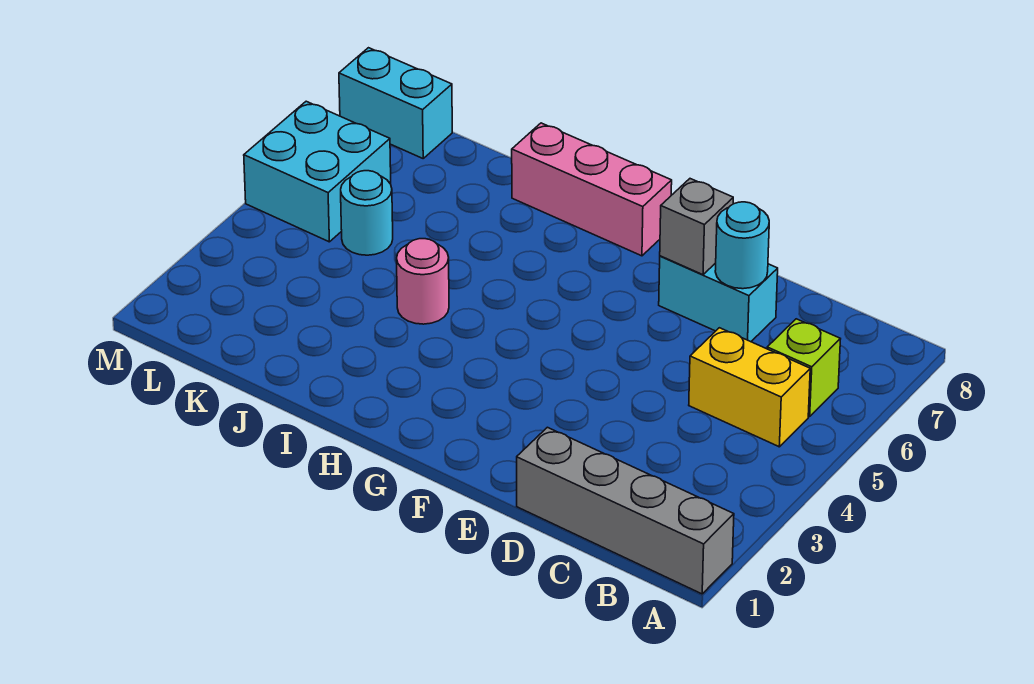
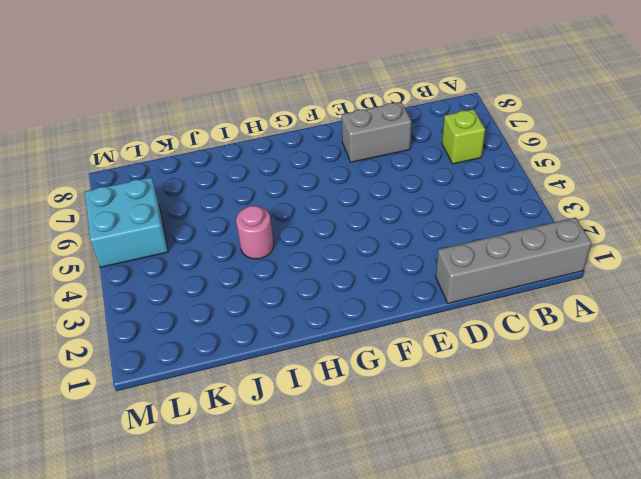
grey brick D7:E7 level 1 -> cyan brick D7:E7 level 1
none -> yellow brick B5:C5 level 1
none -> pink brick G8:I8 level 1

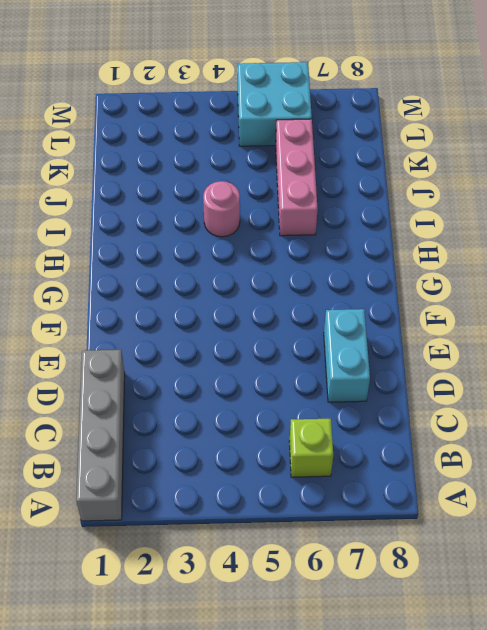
pink brick I6:K6 level 1 -> pink brick G8:I8 level 1
none -> yellow brick B5:C5 level 1
none -> cyan round brick K5 level 1

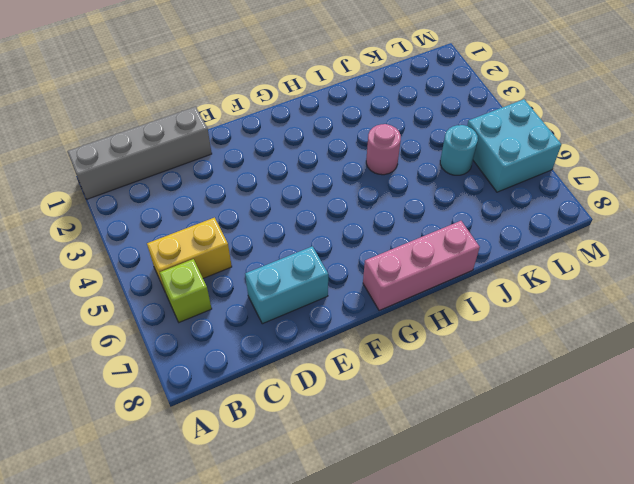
none -> cyan brick L8:M8 level 1
none -> cyan round brick D7 level 2

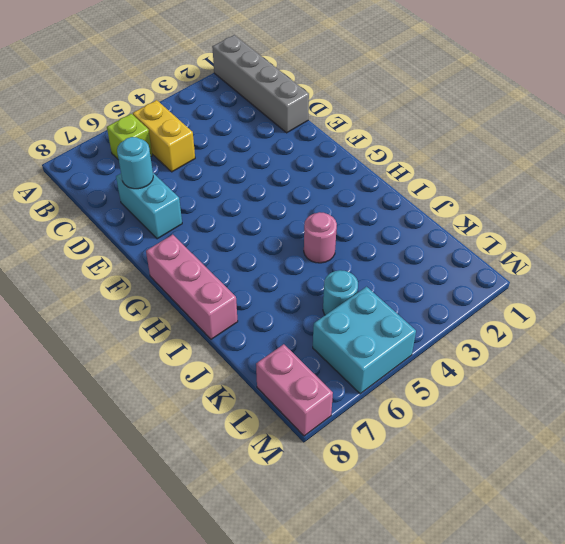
pink brick L8:M8 level 1 -> cyan brick L8:M8 level 1
none -> grey brick E7 level 2

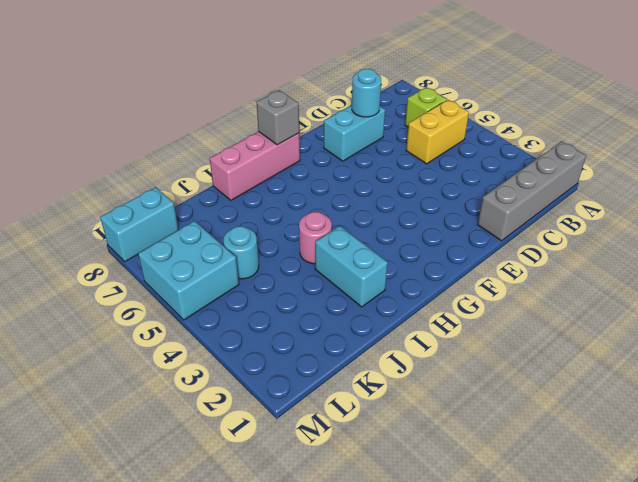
grey brick G8 level 2 -> grey brick E7 level 2
cyan brick I2:I3 level 1 -> none

